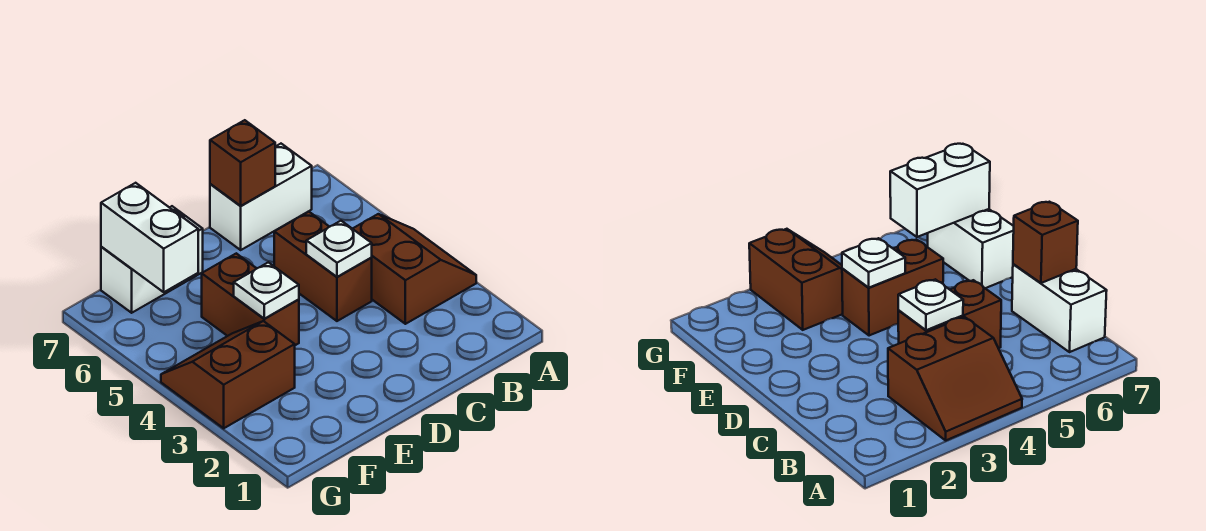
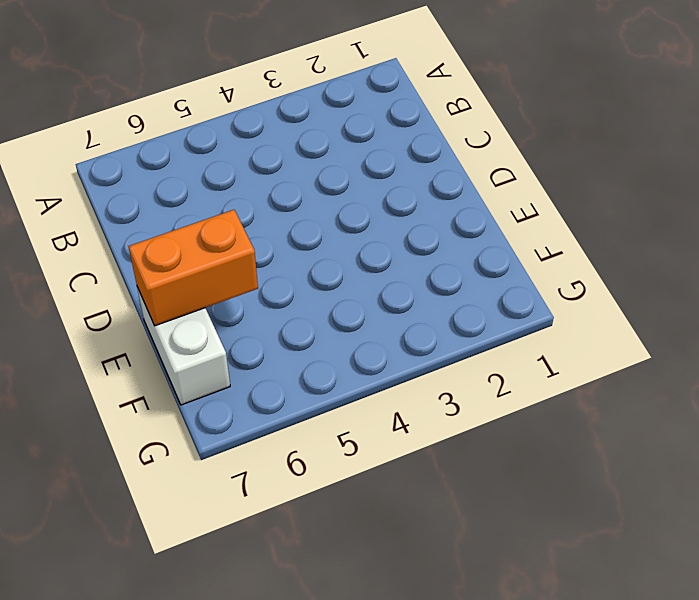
orange brick E6:E7 level 2 -> none
none -> brown slope A3:B4 level 1 top B
none -> white brick B7:C7 level 1

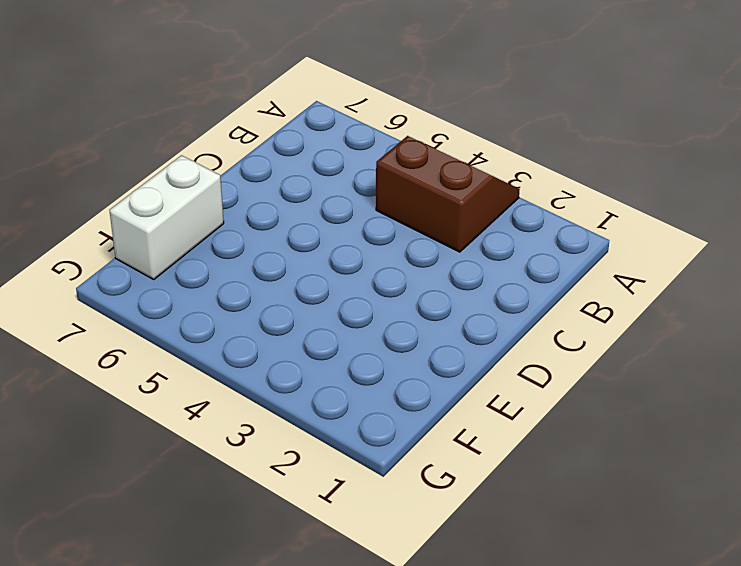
none -> white brick B7:C7 level 1
none -> brown brick C4:C5 level 1

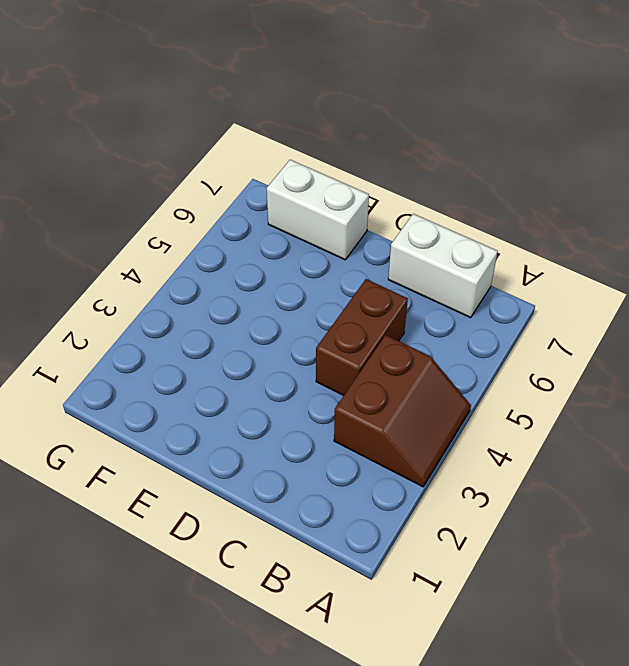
none -> brown brick E4:E5 level 1
none -> brown slope F3:G4 level 1 top 3

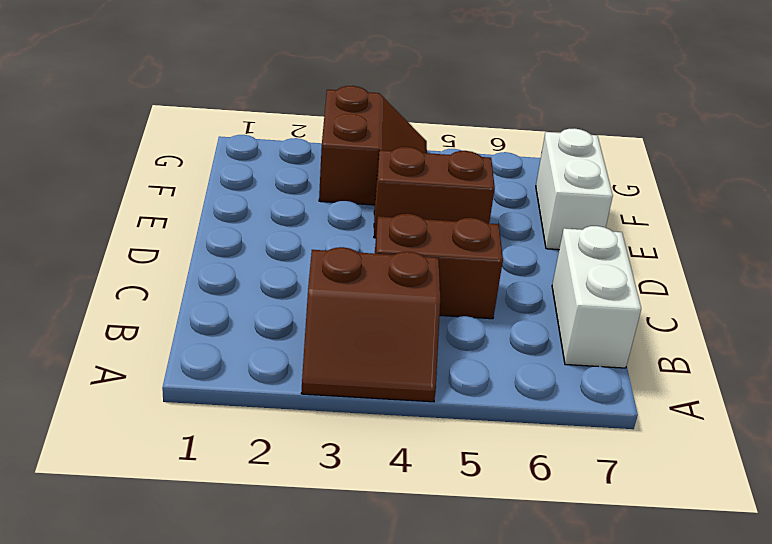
none -> white plate C4 level 2
none -> brown brick C7 level 2

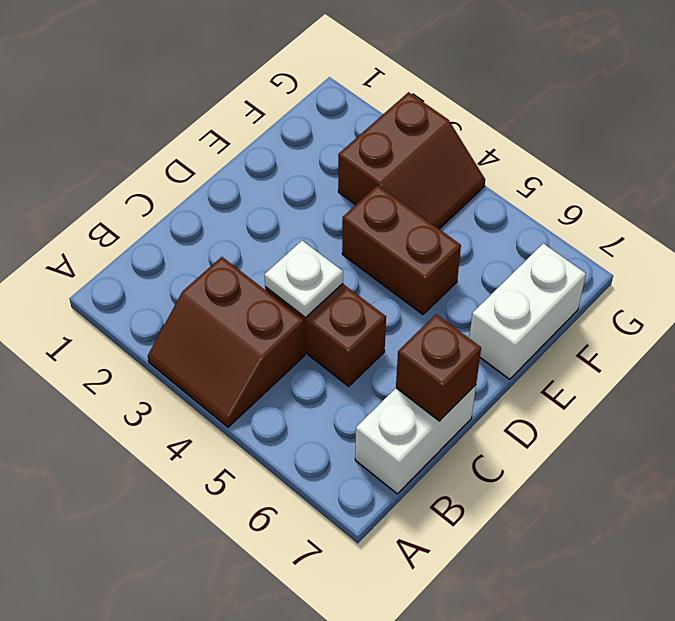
none -> white plate E4 level 2
none -> white brick F6:F7 level 2

